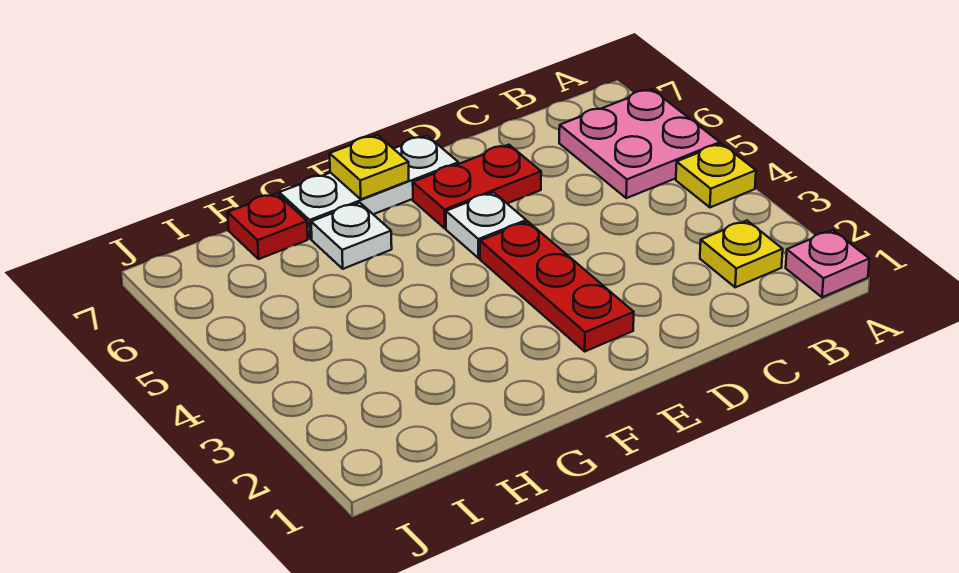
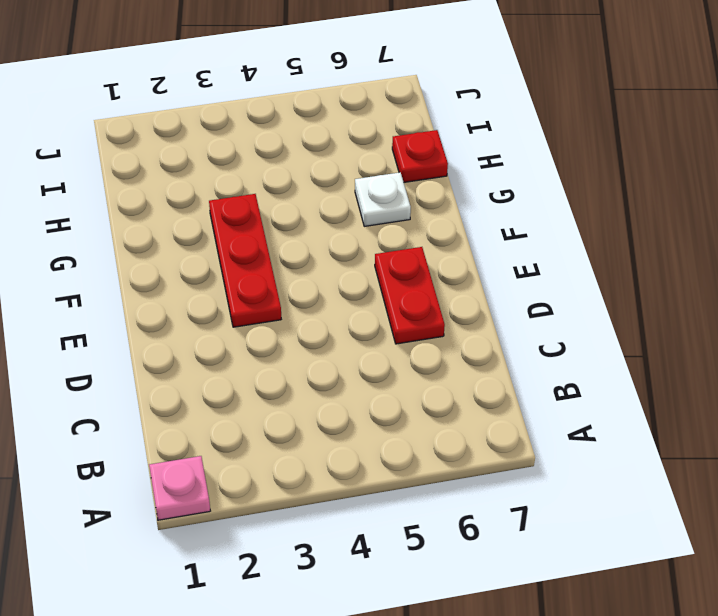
red plate E3:G3 level 1 -> red plate E2:E4 level 1
none -> yellow plate A4 level 1
none -> pink plate A5:B6 level 1

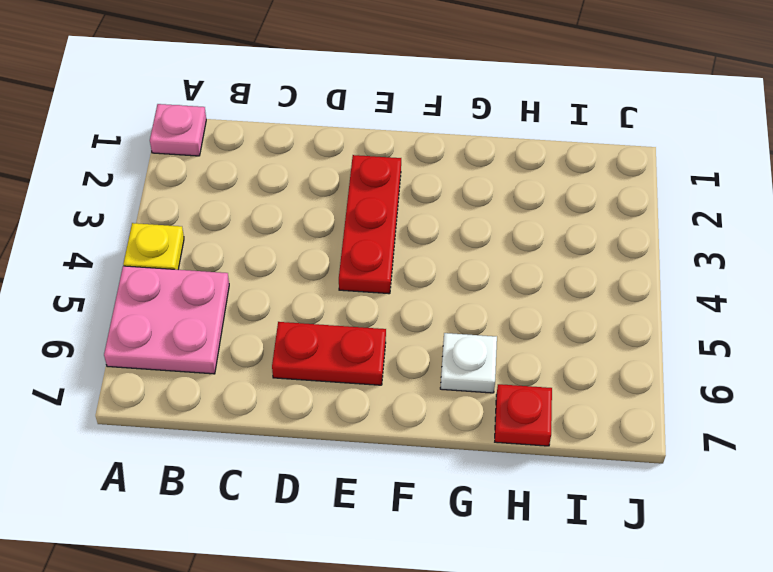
none -> yellow plate B2 level 1
none -> white plate E5 level 1

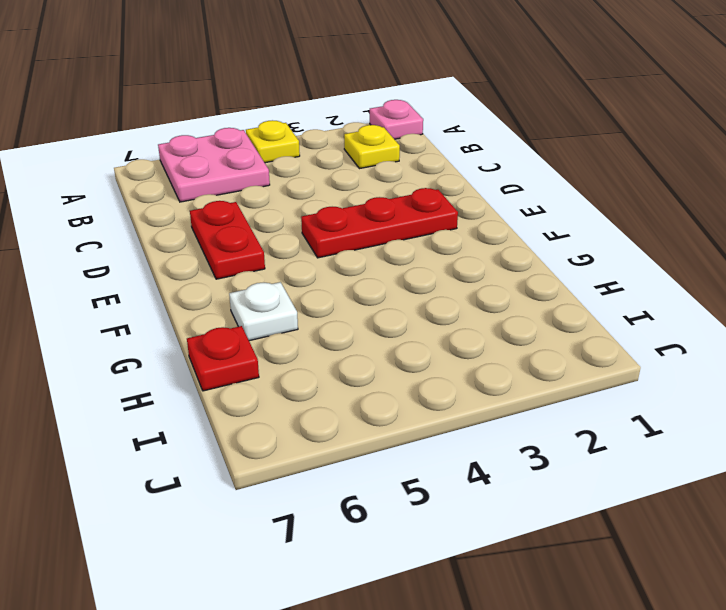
none -> white plate E5 level 1
none -> white plate E7:G7 level 1

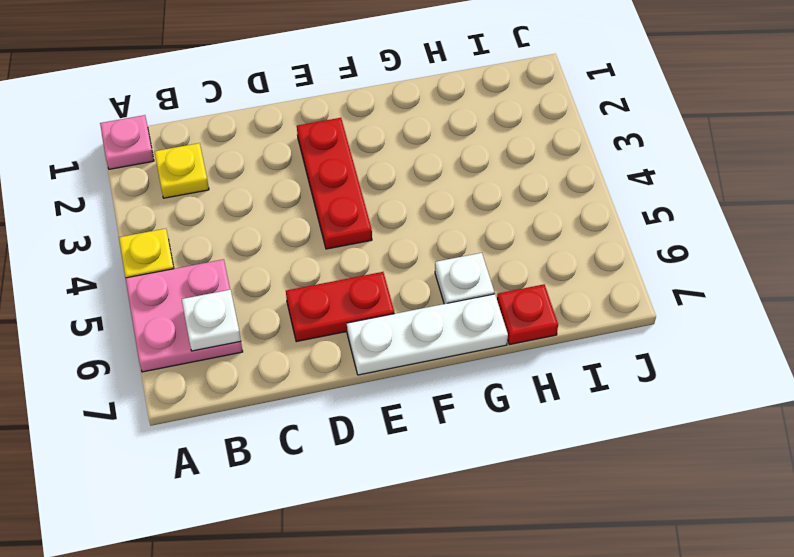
white plate B6 level 2 -> white plate E5 level 1
none -> yellow plate F7 level 2

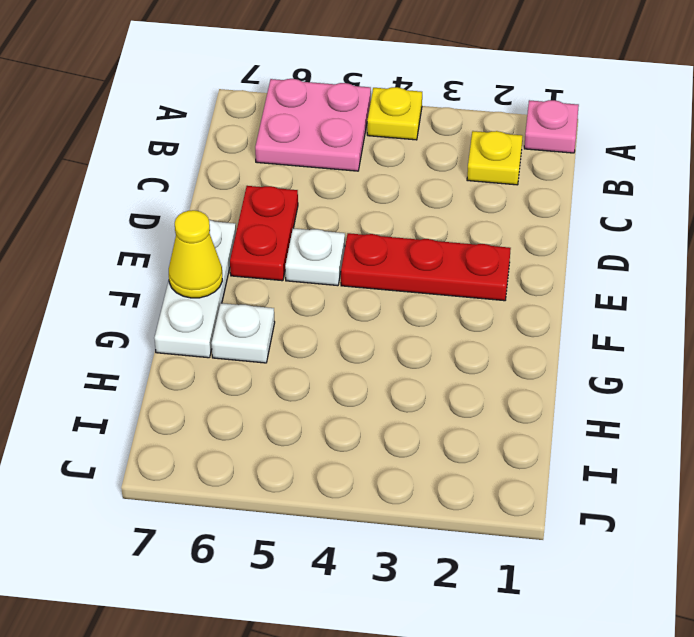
yellow cone F7 level 2 -> yellow plate F7 level 2
none -> red plate H7 level 1

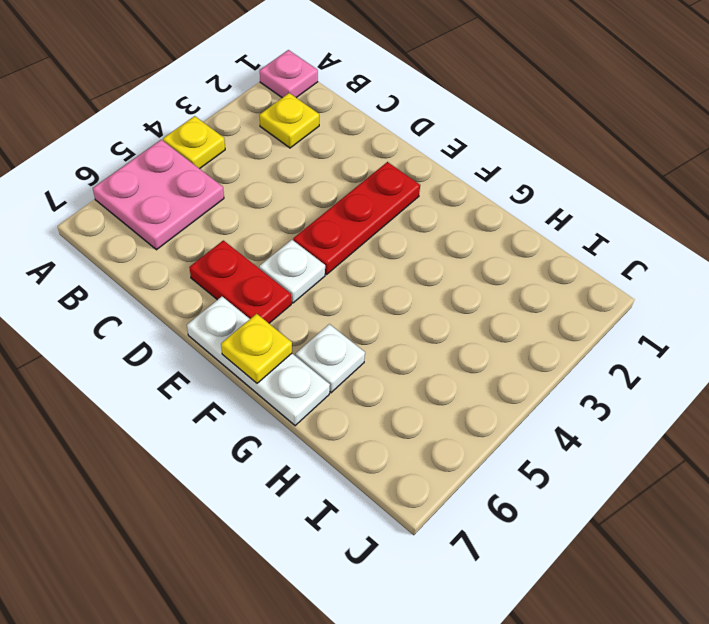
none -> red plate H7 level 1

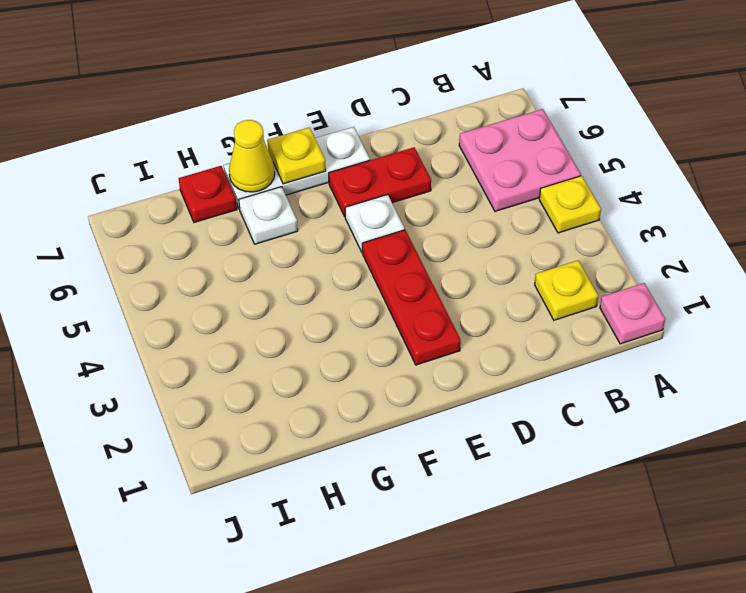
yellow cone G7 level 2 -> none

